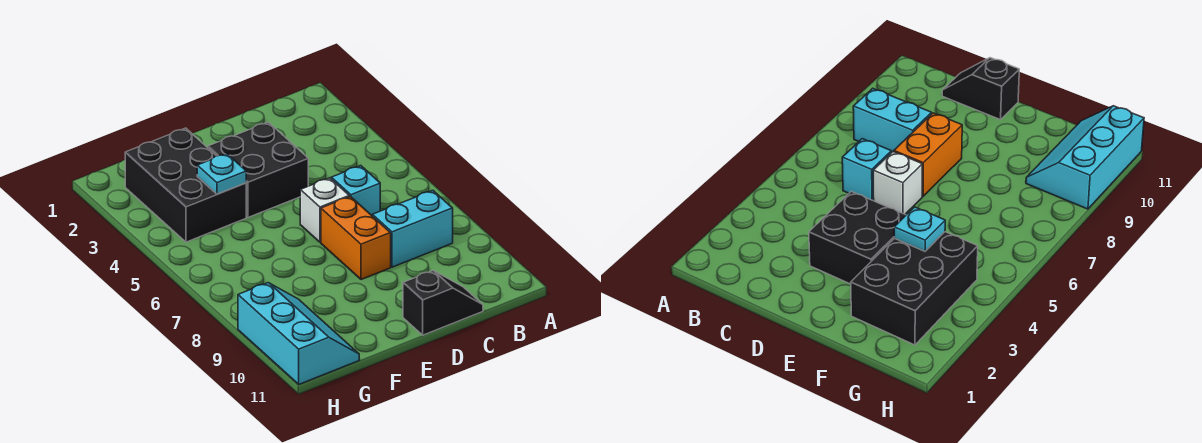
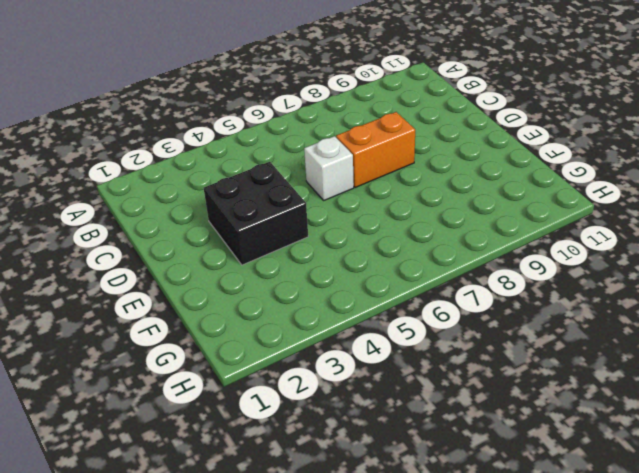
none -> cyan brick B8:C8 level 1
none -> cyan brick C6 level 1

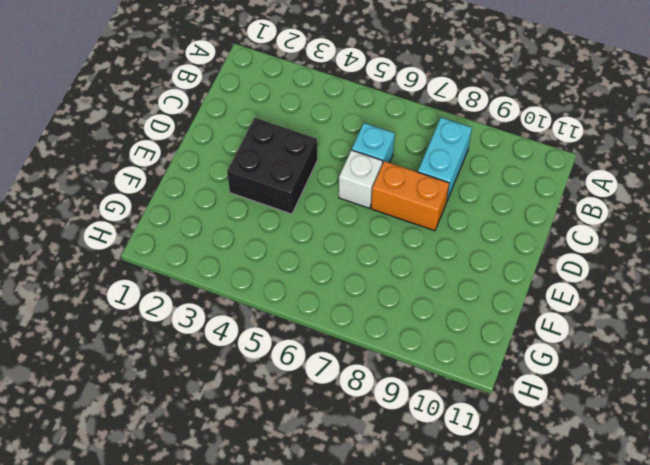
none -> black slope C11:D11 level 1 top D
none -> black brick F2:G4 level 1

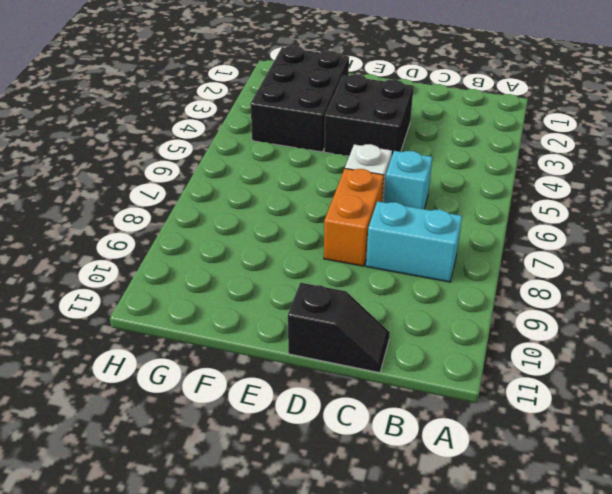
none -> cyan slope G9:H11 level 1 top H
none -> cyan plate F4 level 2

